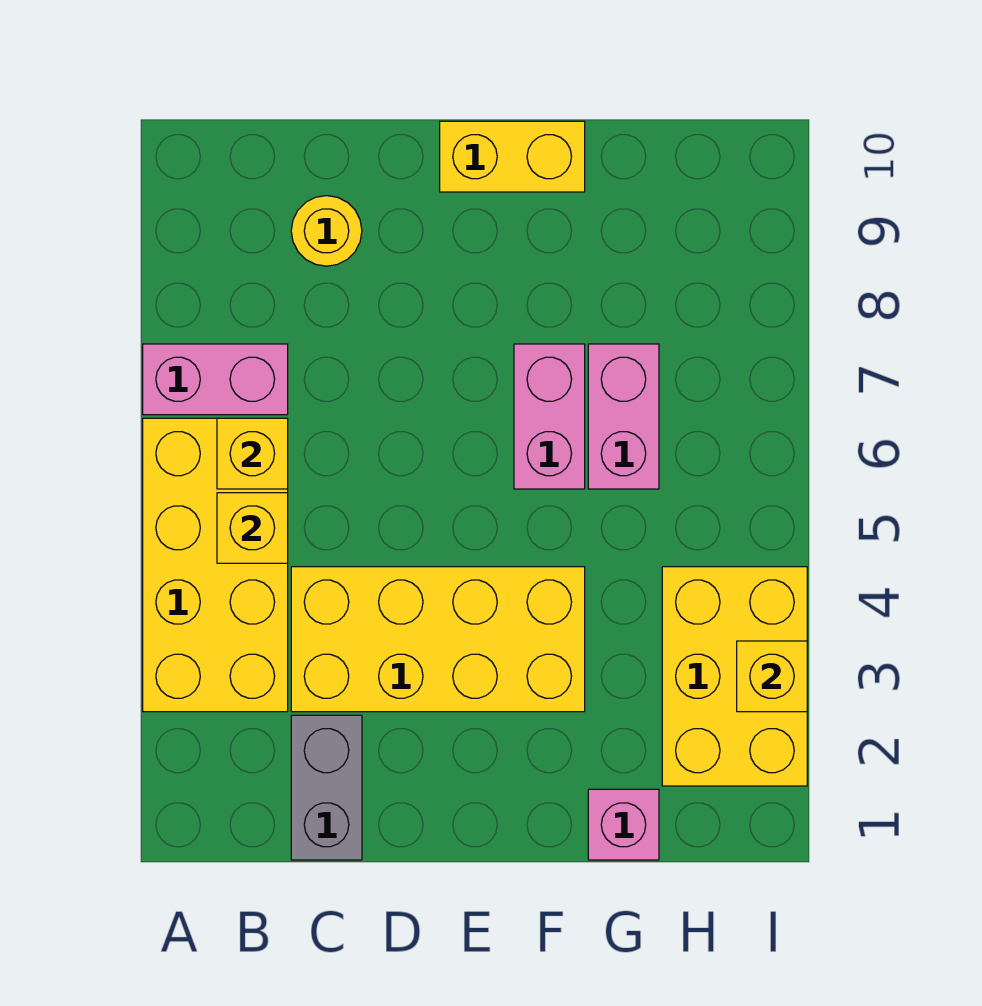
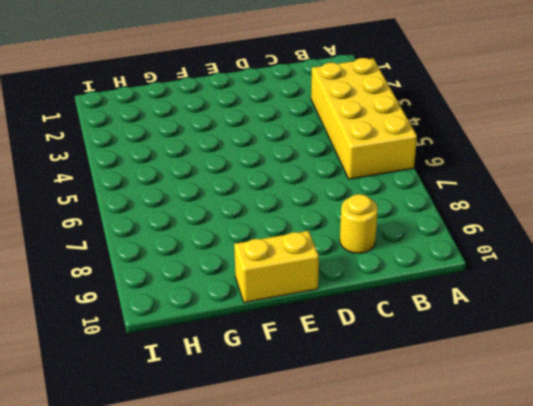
none -> pink brick A7:B7 level 1
none -> grey brick C1:C2 level 1
none -> yellow brick C3:F4 level 1

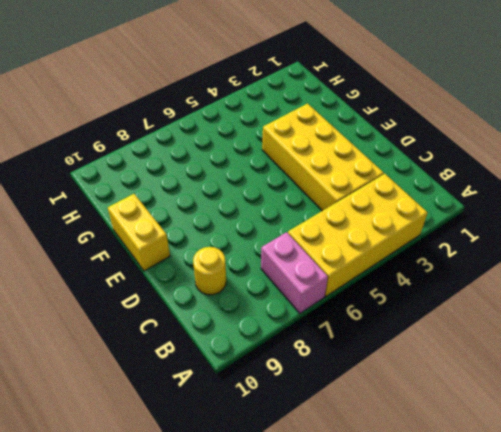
none -> grey brick C1:C2 level 1
none -> pink brick F6:F7 level 1
none -> pink brick G1 level 1

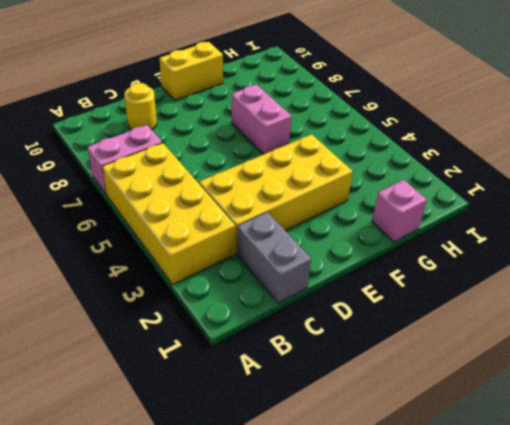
none -> pink brick G6:G7 level 1
none -> yellow brick H2:I4 level 1
none -> yellow brick B5 level 2

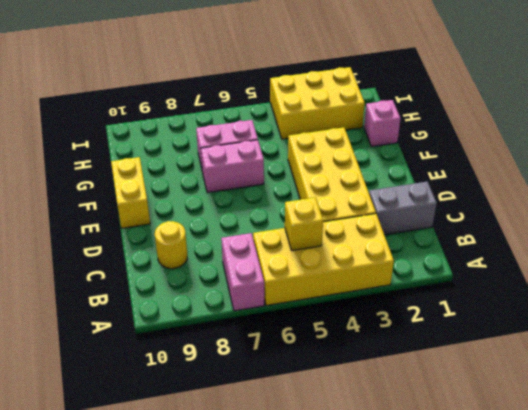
none -> yellow brick B6 level 2
none -> yellow brick I3 level 2

